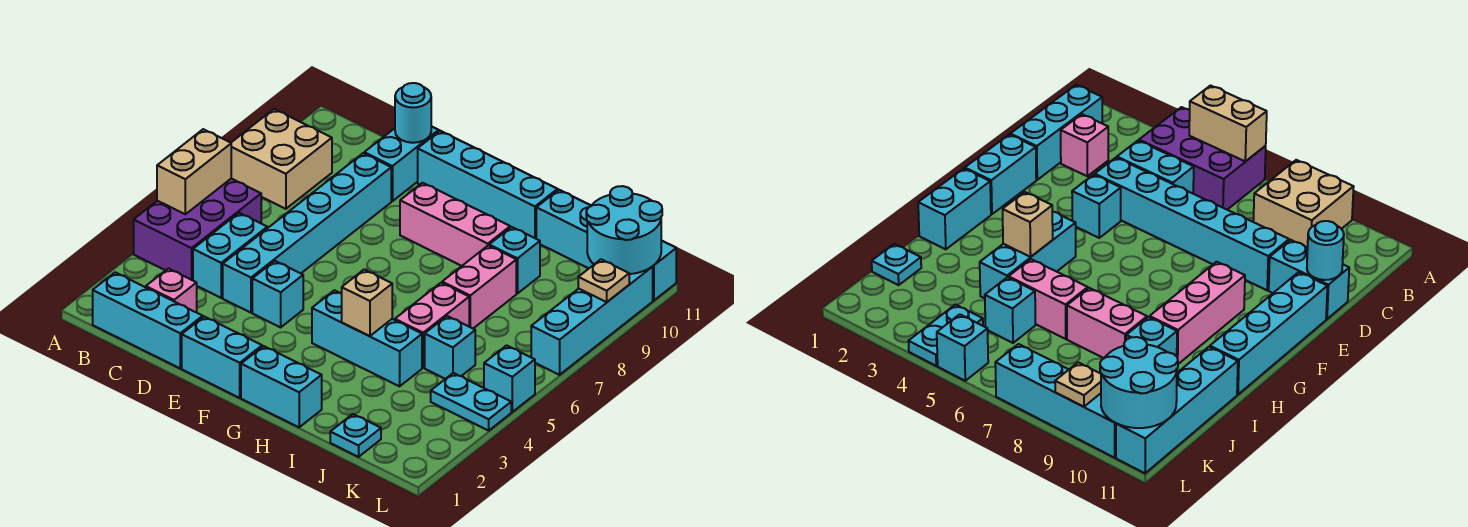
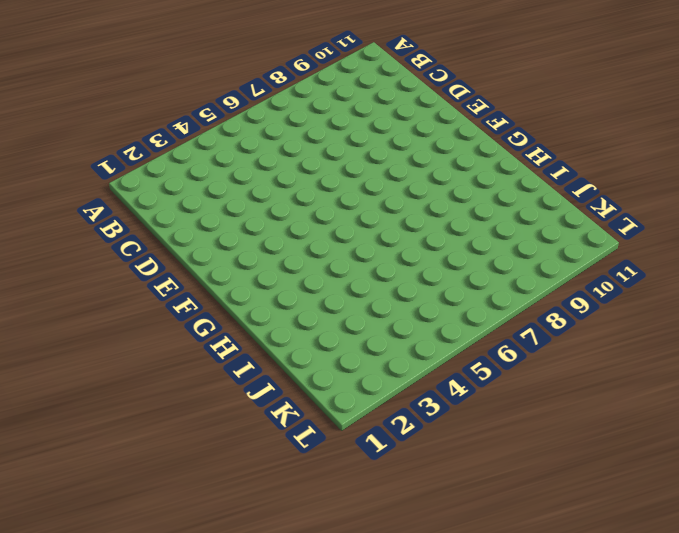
none -> purple brick A4:B6 level 1
none -> tan brick A8:B9 level 1
none -> cyan brick B1:D1 level 1

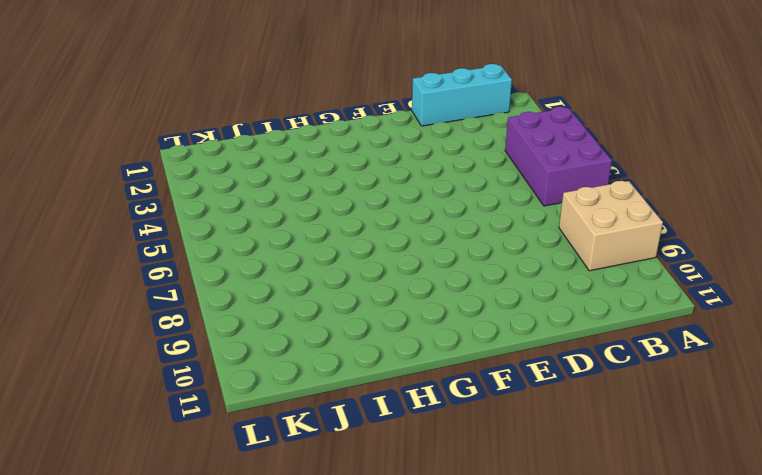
none -> pink brick C2 level 1
none -> cyan brick C4:C5 level 1
none -> cyan brick D4:D9 level 1

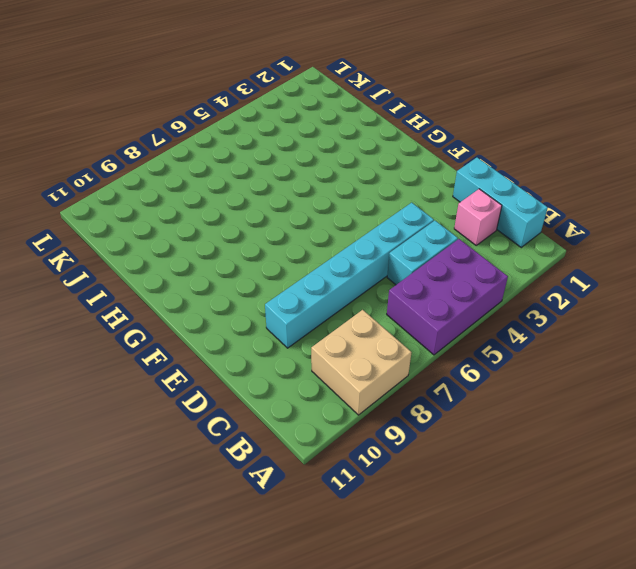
none -> cyan brick D10:D11 level 1
none -> cyan brick E1:F1 level 1
none -> cyan brick E4 level 1

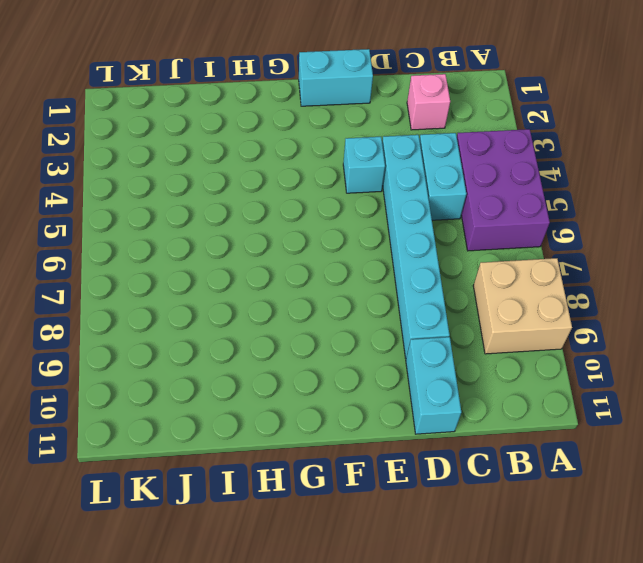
none -> cyan brick B1:D1 level 1
none -> cyan brick E11:H11 level 1
none -> pink brick F9:H9 level 1

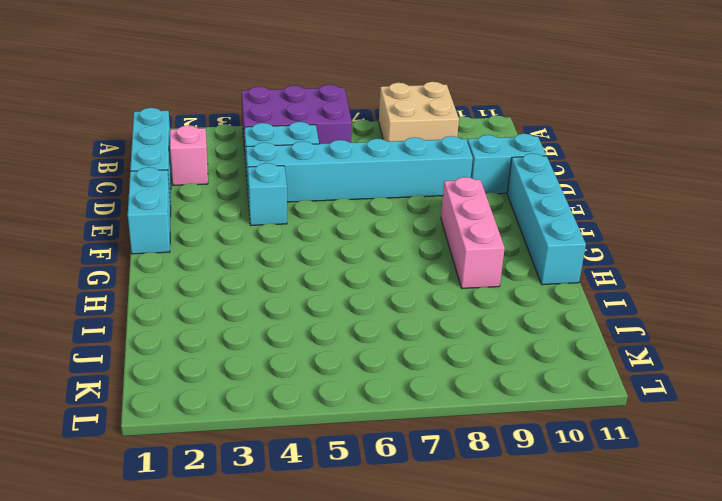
none -> cyan brick G1:H1 level 1
none -> cyan brick G4:I4 level 1
none -> pink brick I5:I6 level 1

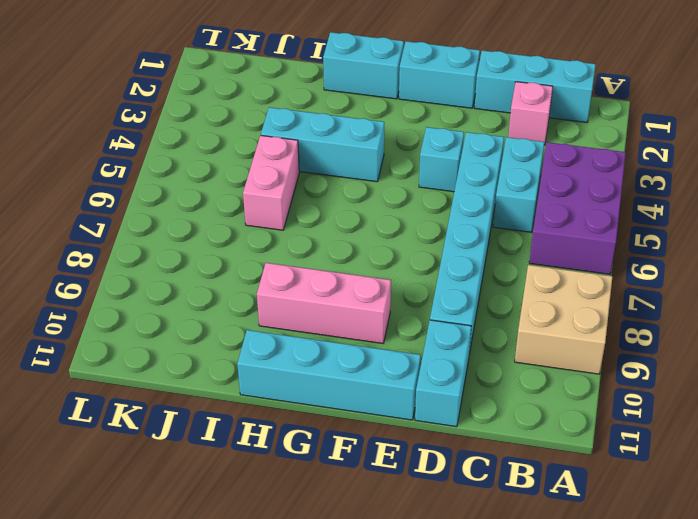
none -> pink brick I7:I8 level 1
none -> cyan brick I9 level 1
none -> cyan brick I11:L11 level 1

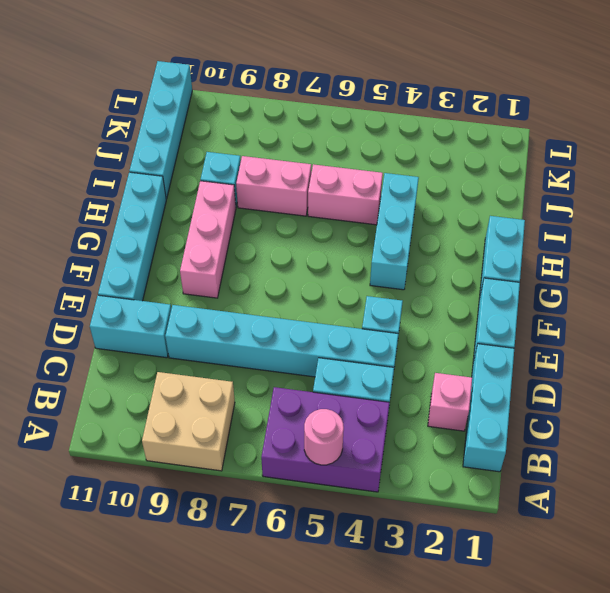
pink round brick A5 level 2 -> tan brick A5:A6 level 2
none -> cyan plate J1 level 1
none -> cyan brick J5 level 1
none -> cyan plate K4:L4 level 1

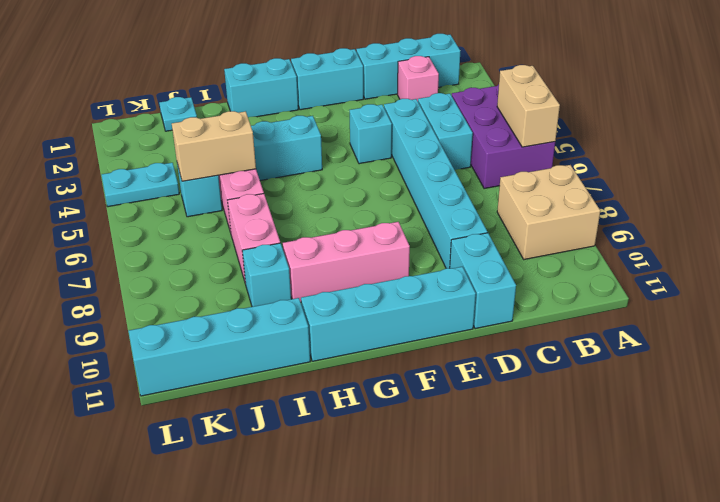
tan brick I5:J5 level 2 -> none
none -> cyan brick L5 level 1
none -> cyan brick L7:L10 level 1
none -> cyan round brick D11 level 2

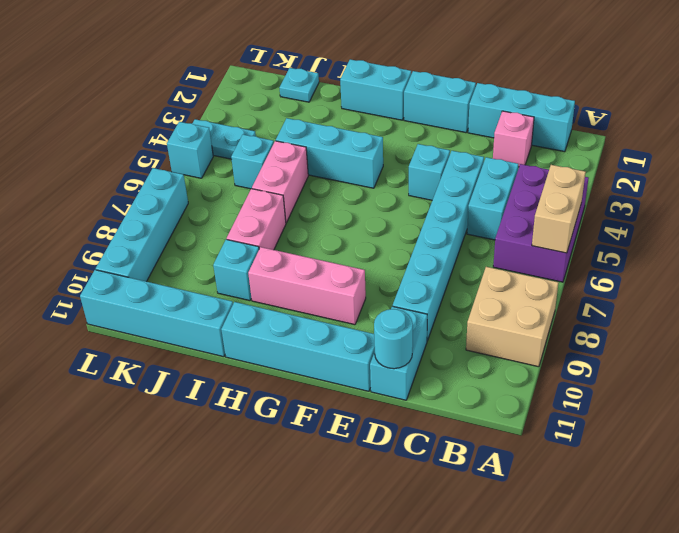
none -> tan brick H4 level 2
none -> cyan round brick K10:L11 level 2
none -> tan plate L9 level 2

